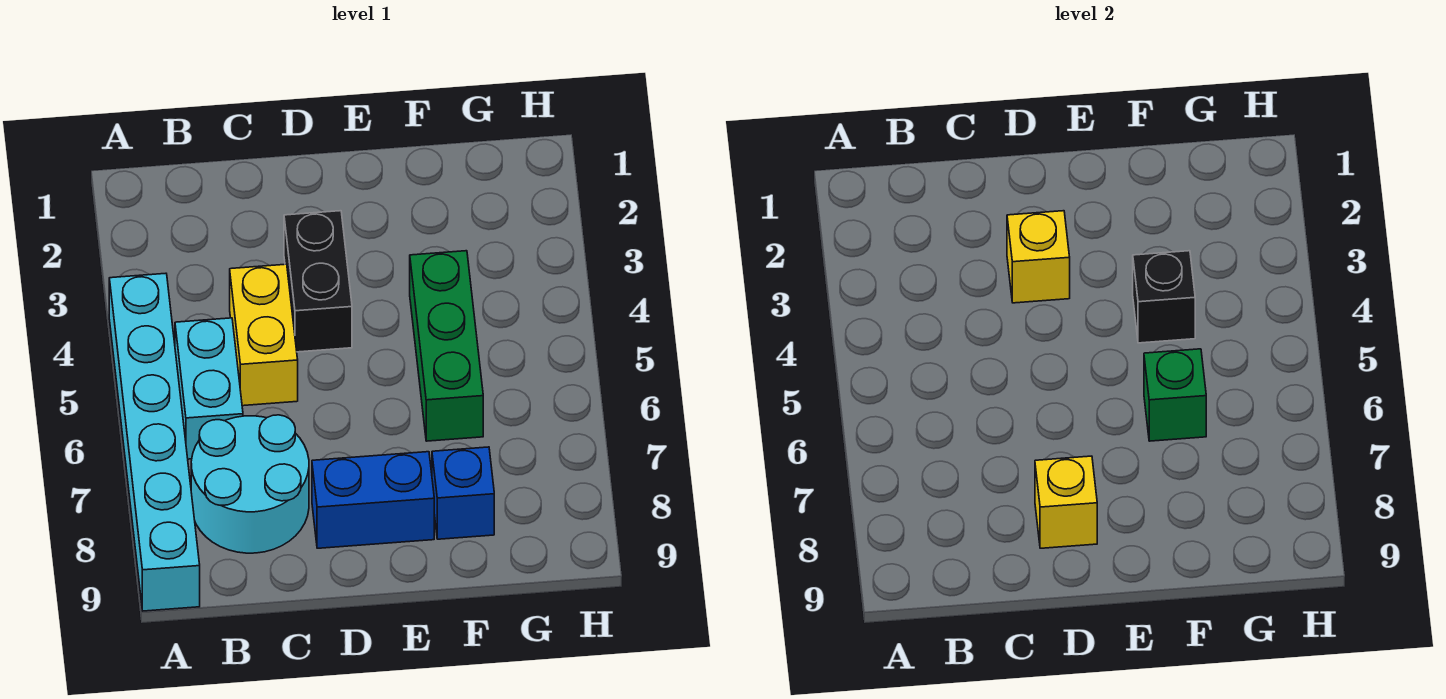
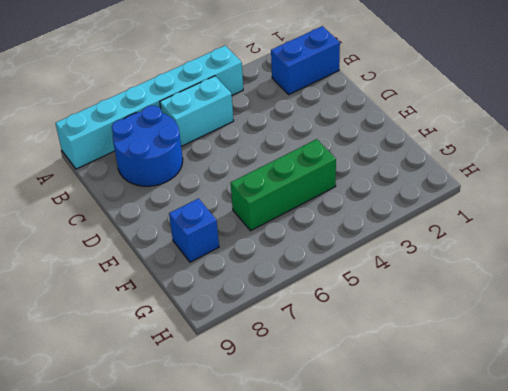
blue brick B1:B2 level 1 -> blue brick D8:E8 level 1
blue round brick B7:C8 level 1 -> cyan round brick B7:C8 level 1
none -> yellow brick C4:C5 level 1
none -> black brick D3:D4 level 1
none -> yellow brick D3 level 2

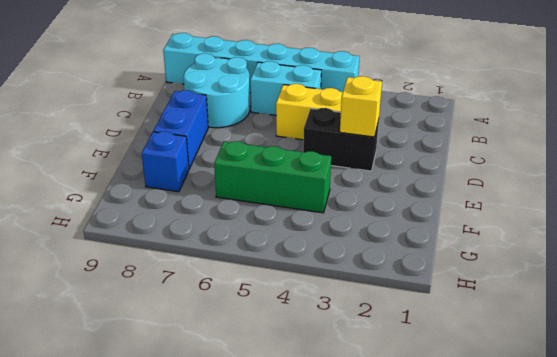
none -> yellow brick D8 level 2
none -> black brick F4 level 2
none -> green brick F6 level 2

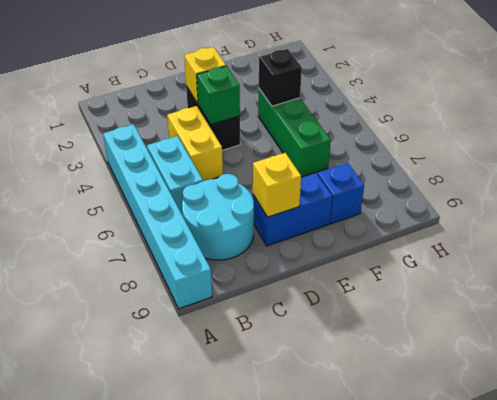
green brick D4 level 2 -> green brick F6 level 2

